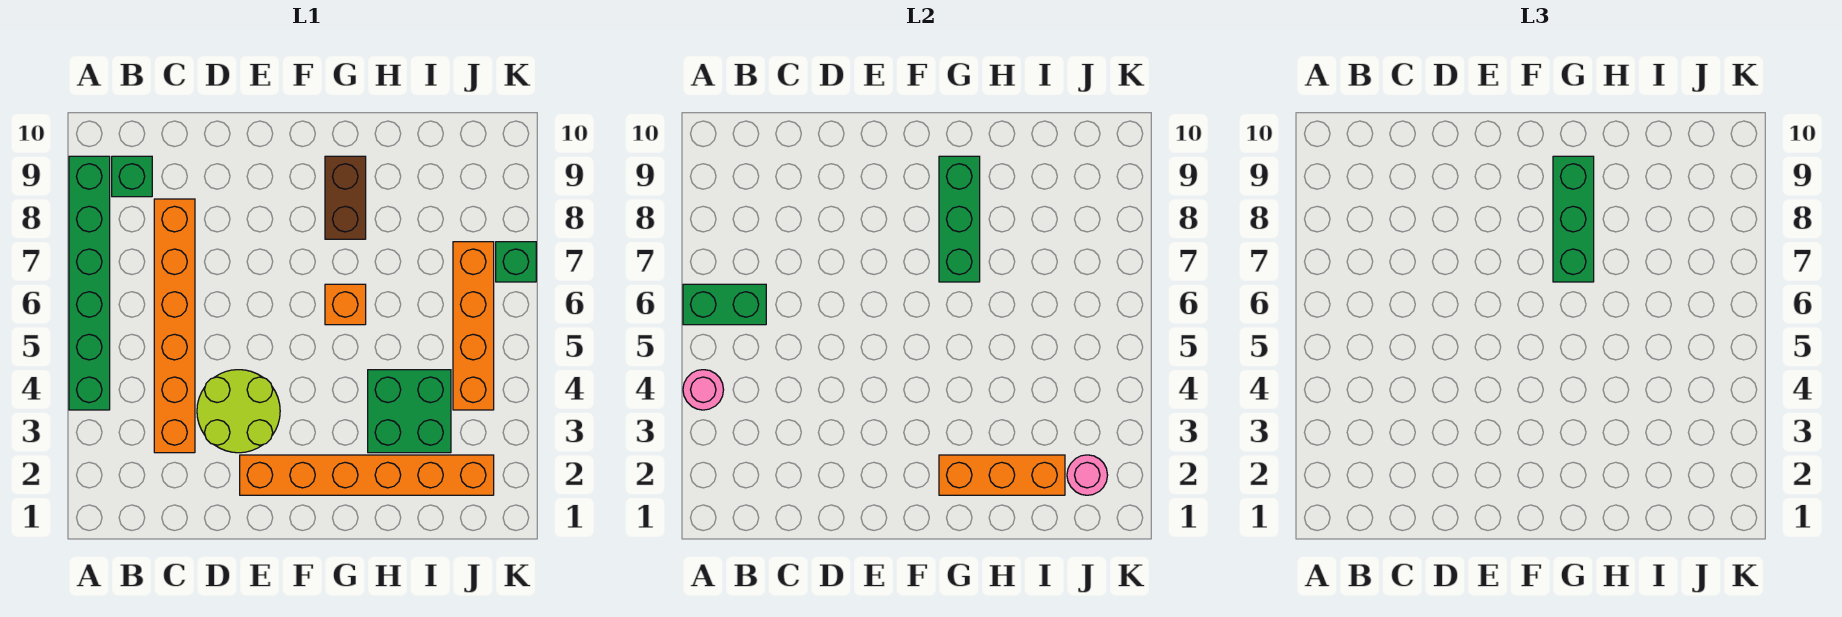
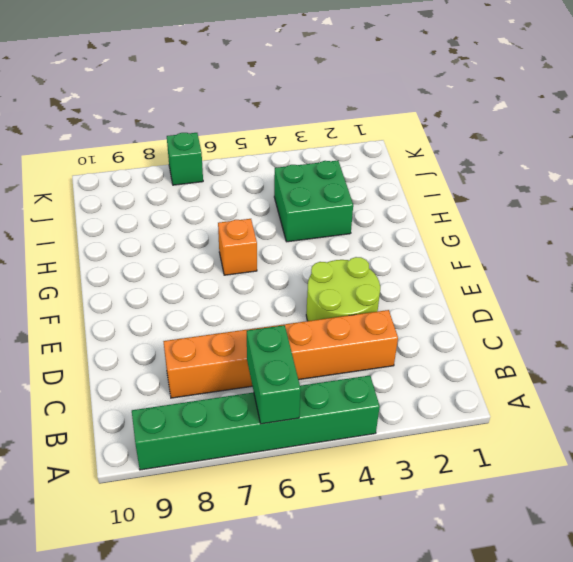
none -> green brick B9 level 1
none -> orange brick E2:J2 level 1
none -> brown brick G8:G9 level 1

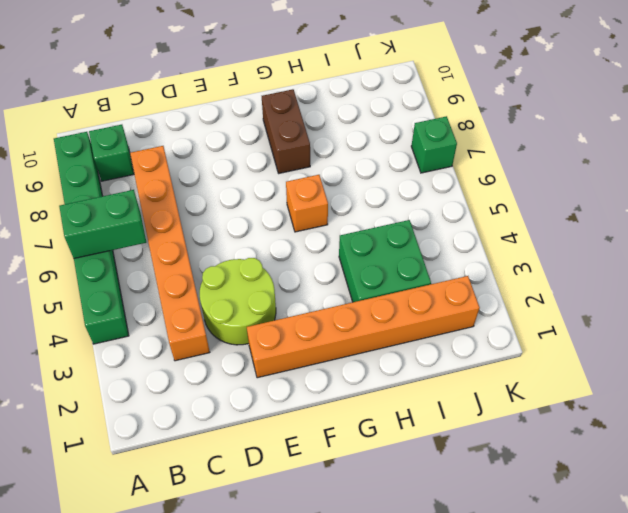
none -> orange brick J4:J7 level 1
none -> pink round brick A4 level 2
none -> orange brick G2:I2 level 2

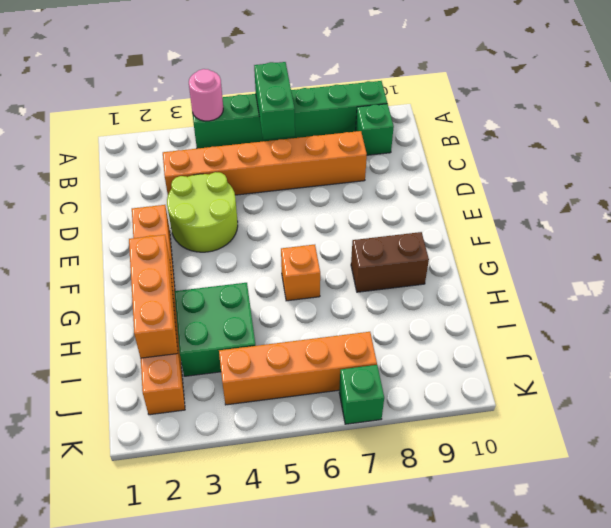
none -> green brick G7:G9 level 2
none -> pink round brick J2 level 2
none -> green brick G7:G9 level 3

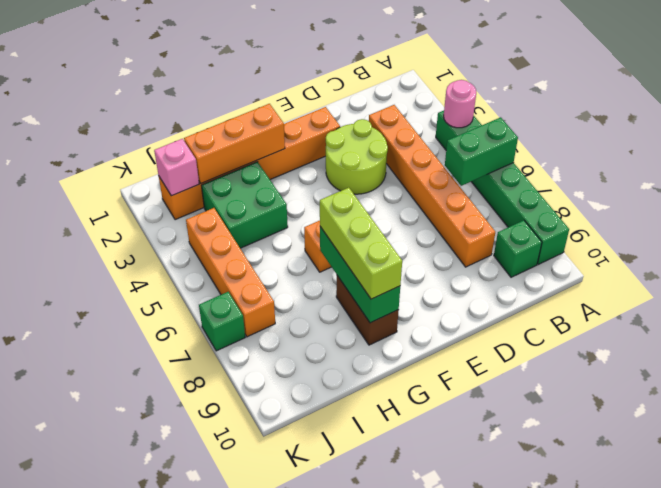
lime brick G7:G9 level 3 -> green brick G7:G9 level 3
pink brick J2 level 2 -> pink round brick J2 level 2

